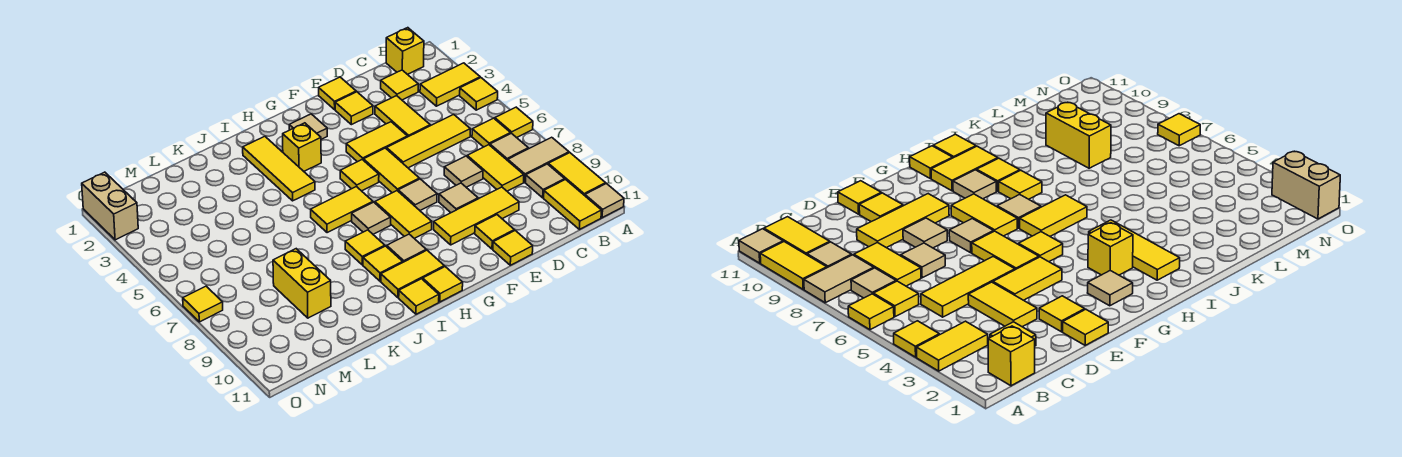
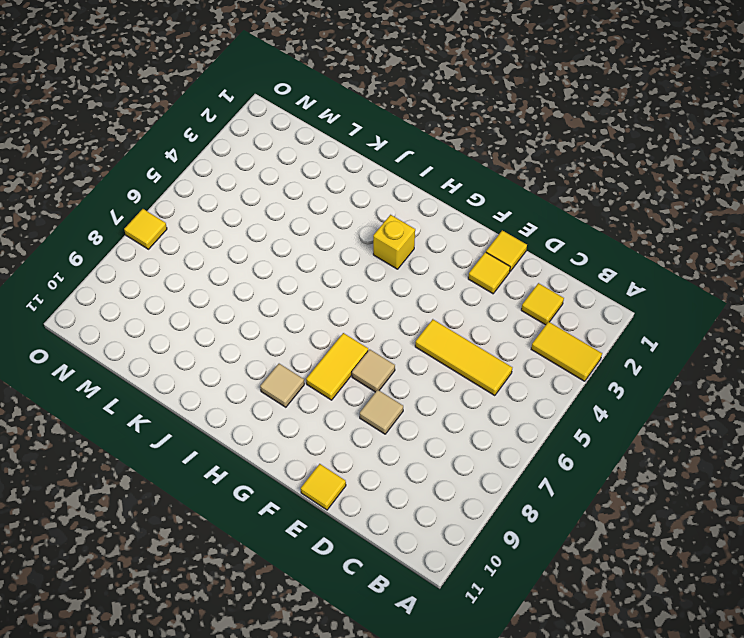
none -> yellow tile A4 level 1
none -> yellow tile A6 level 1
none -> tan tile A8:B8 level 1
none -> yellow tile A9:A10 level 1

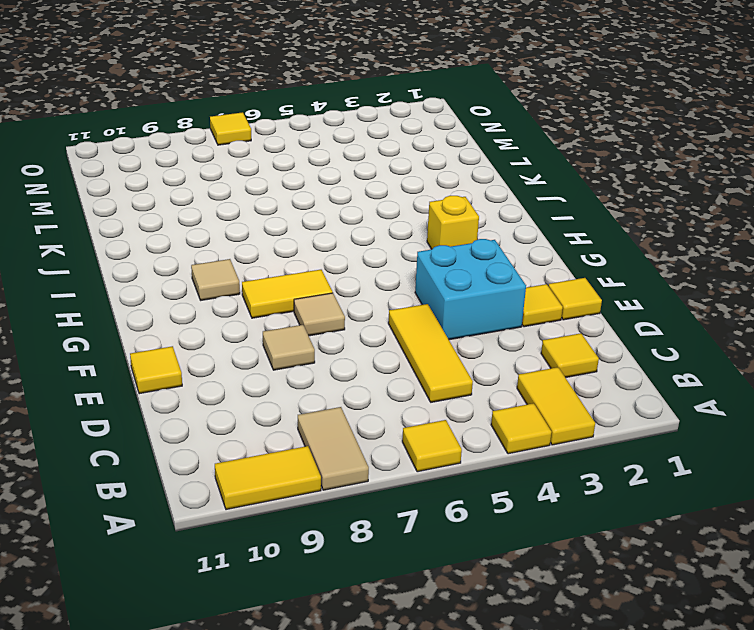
cyan brick E3:F4 level 1 -> yellow tile E4:F4 level 1
none -> tan tile A11 level 1
none -> yellow brick B1 level 1
none -> yellow tile B6 level 1
none -> tan tile B7 level 1

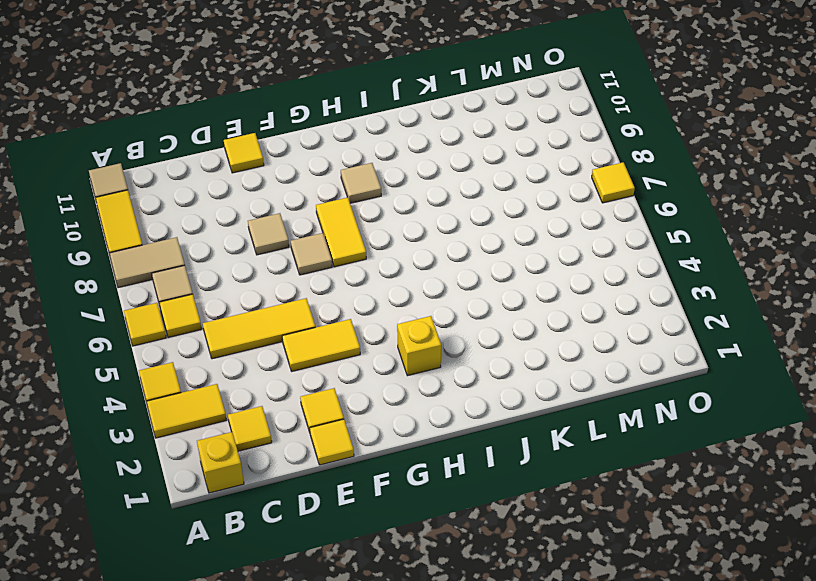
none -> tan tile B9 level 1
none -> yellow tile B10:B11 level 1
none -> yellow tile C7:C8 level 1
none -> yellow tile D3:D4 level 1

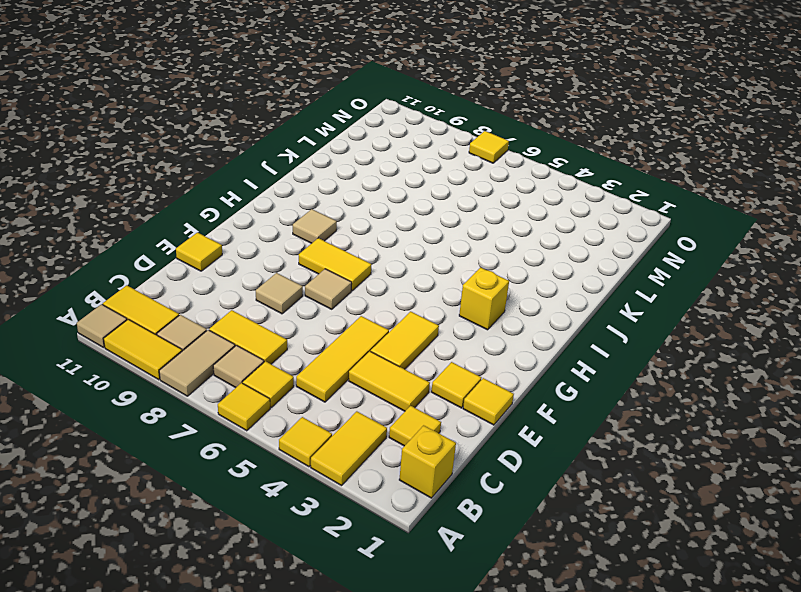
none -> tan tile D7 level 1
none -> yellow tile D9:F9 level 1
none -> yellow tile E10 level 1
none -> yellow tile F5:F6 level 1

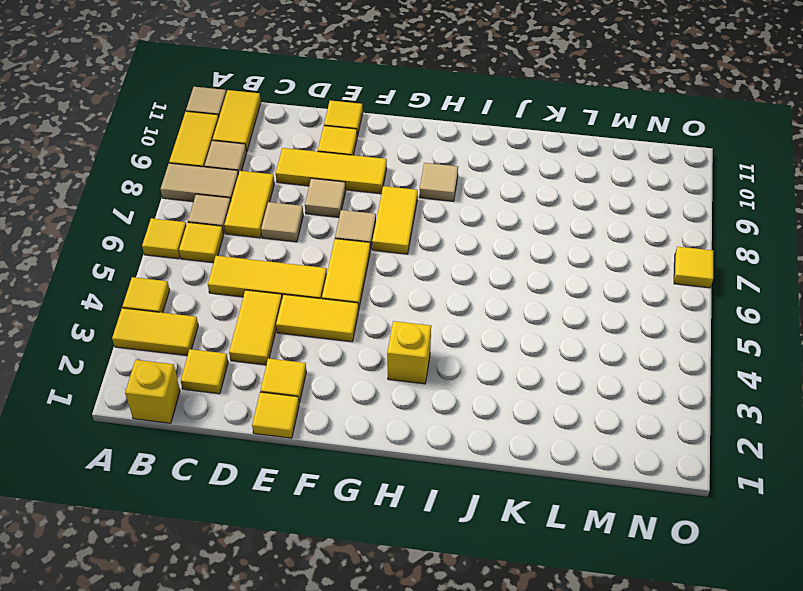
none -> tan tile G2 level 1
none -> yellow tile G5 level 1
none -> yellow tile H6:I6 level 1
none -> tan tile H7 level 1

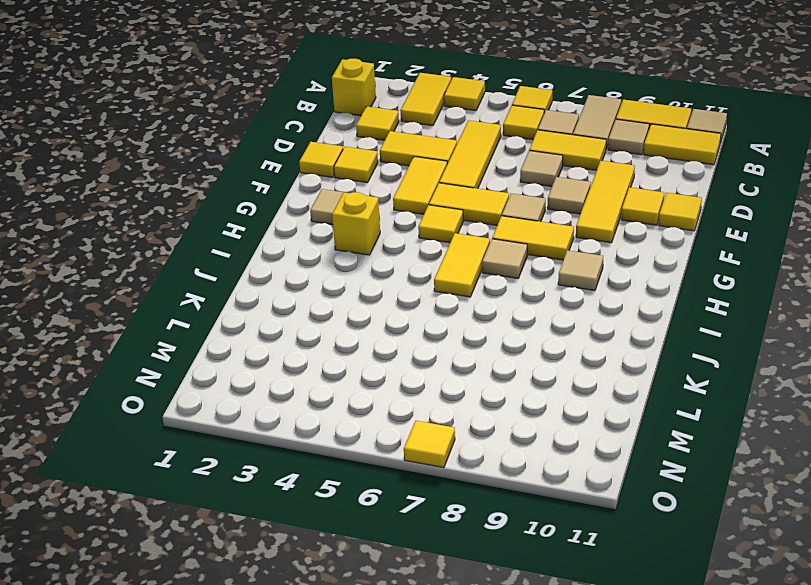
none -> yellow tile H10:I10 level 1
none -> yellow tile H11 level 1
none -> yellow tile I2:I4 level 1
none -> yellow tile I8 level 1

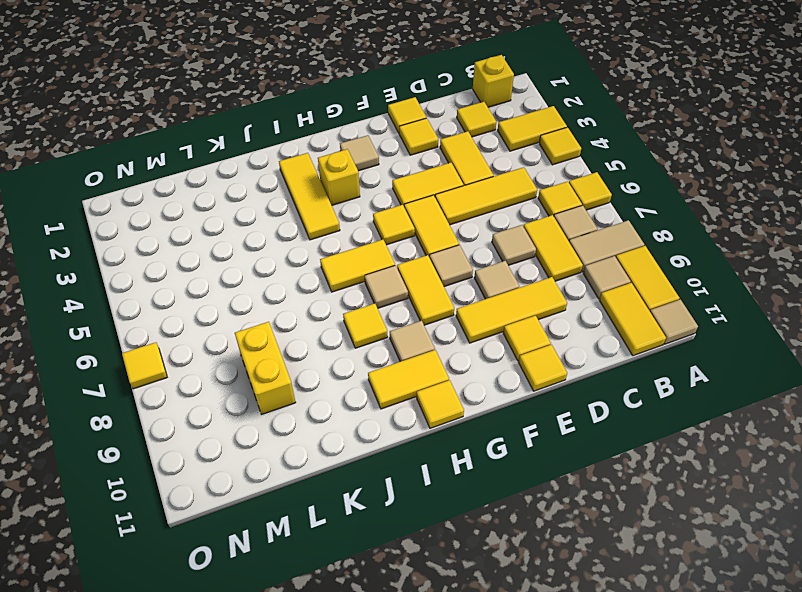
none -> yellow tile I9 level 1
none -> yellow tile I11 level 1
none -> tan brick O1:O2 level 1

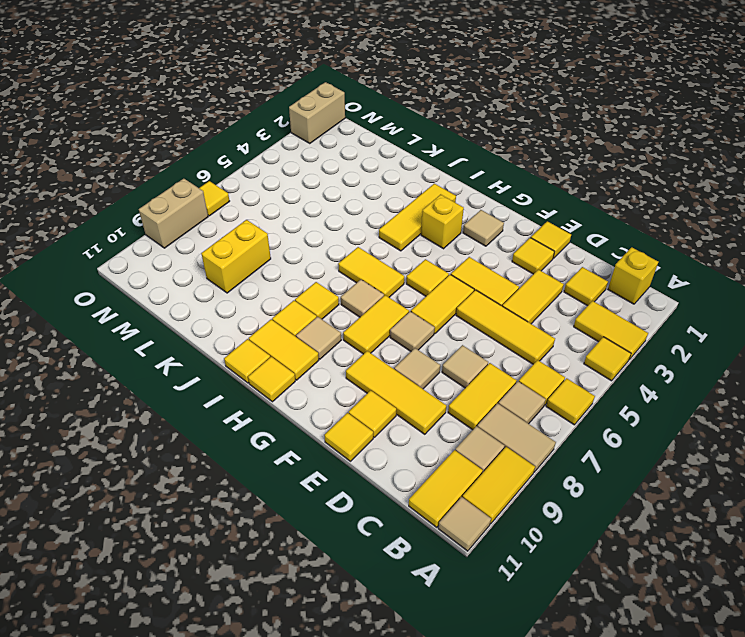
tan brick O8:O9 level 1 -> none

